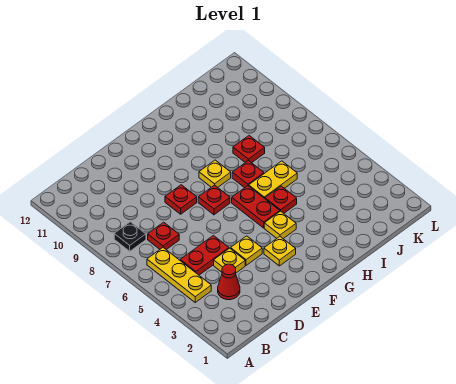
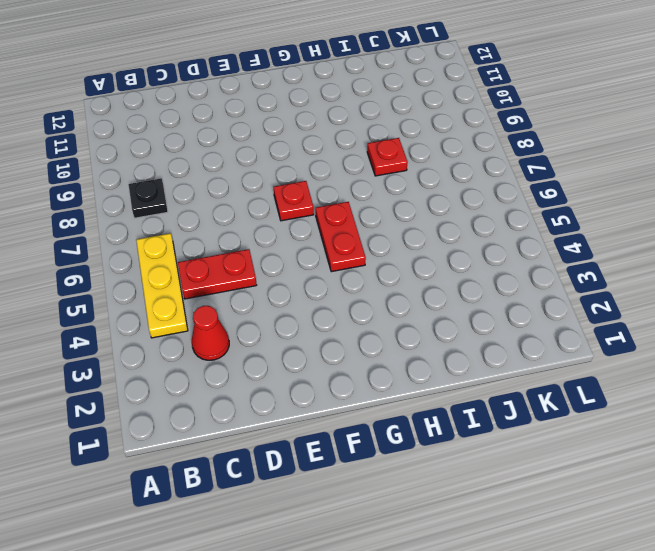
none -> red plate C7 level 1
none -> yellow plate D4 level 1
none -> yellow plate E4 level 1

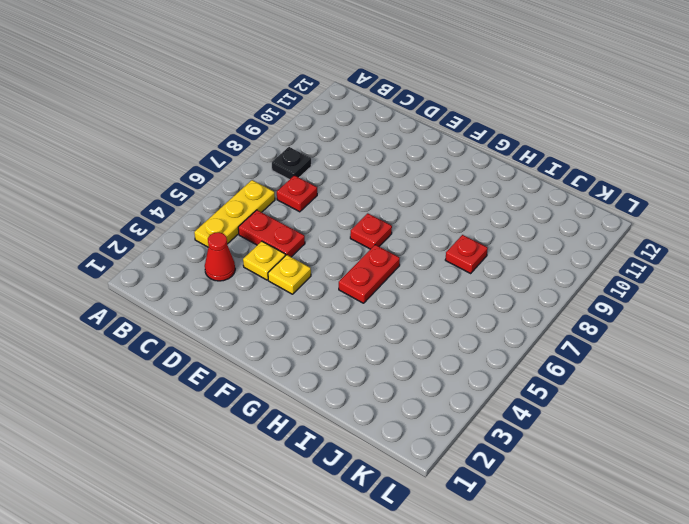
none -> red plate E8 level 1
none -> yellow plate F3 level 1
none -> yellow plate G4 level 1

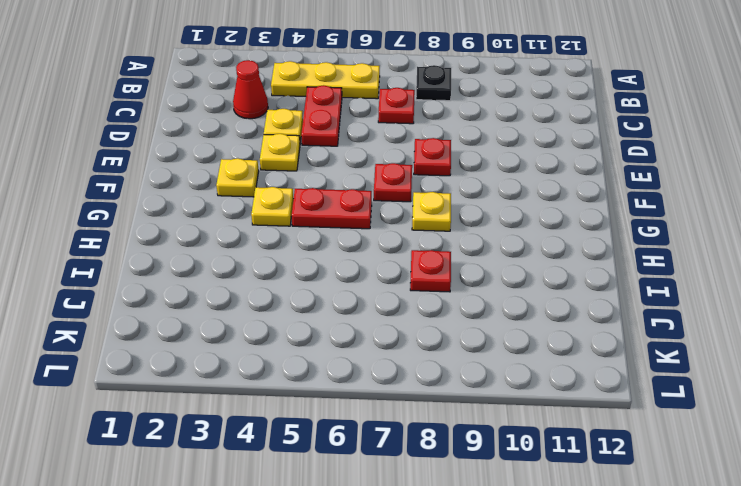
none -> red plate H5 level 1
none -> yellow plate H6:I6 level 1
none -> red plate H7 level 1

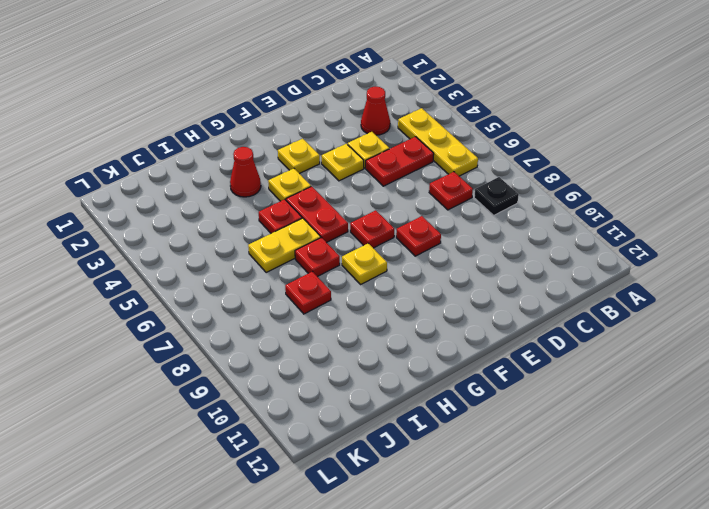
red cone H3 level 1 -> none

